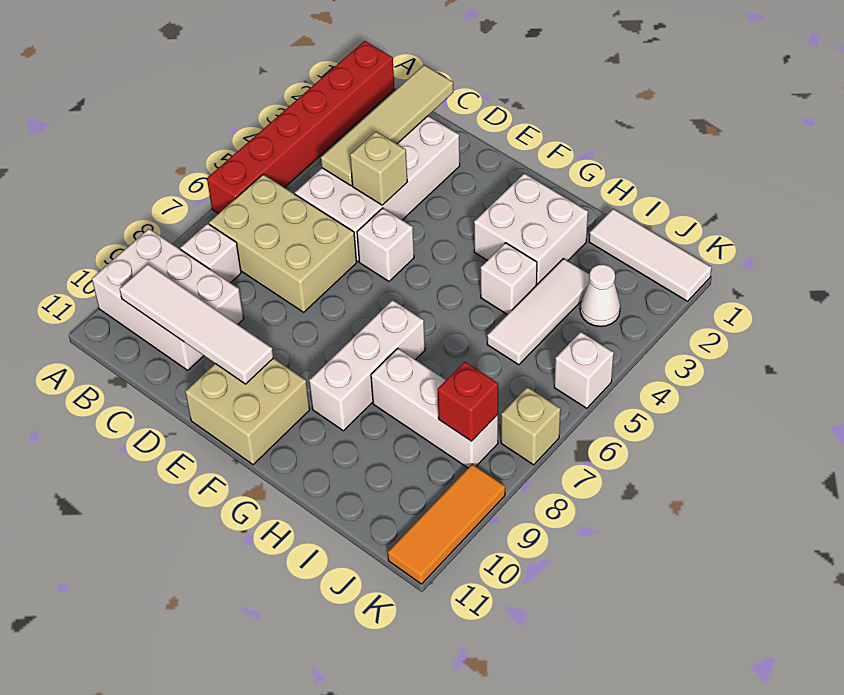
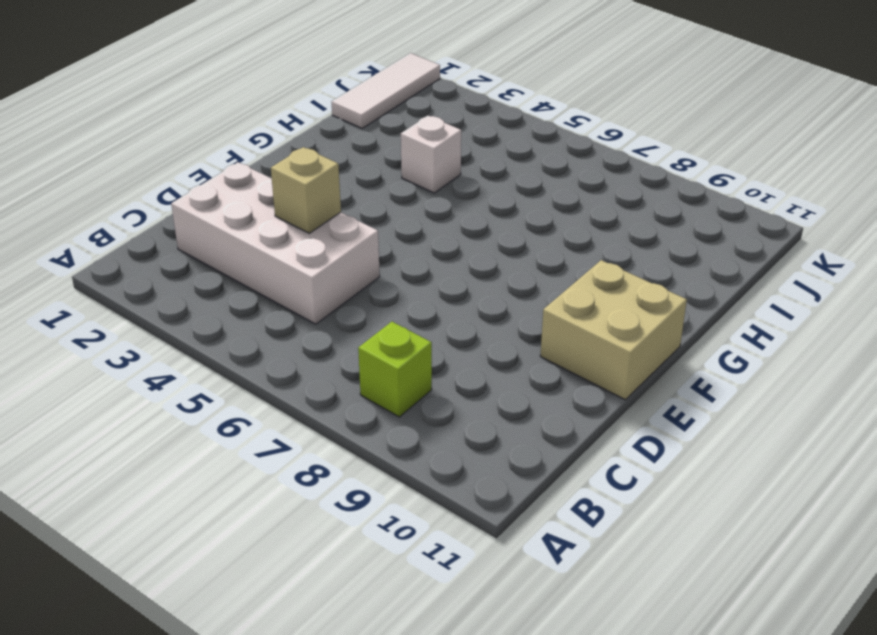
lime brick B8 level 1 -> white brick B8 level 1
none -> red brick A1:A6 level 1
none -> white brick A9:C10 level 1
none -> tan brick B6:D7 level 1

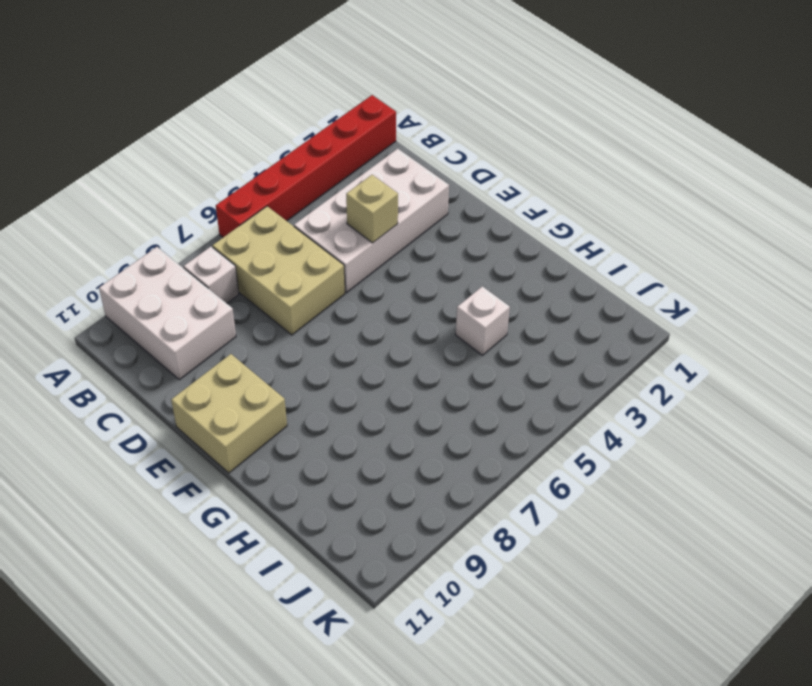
none -> white brick E5 level 1
none -> white brick G2:H3 level 1
none -> white brick G7:G9 level 1

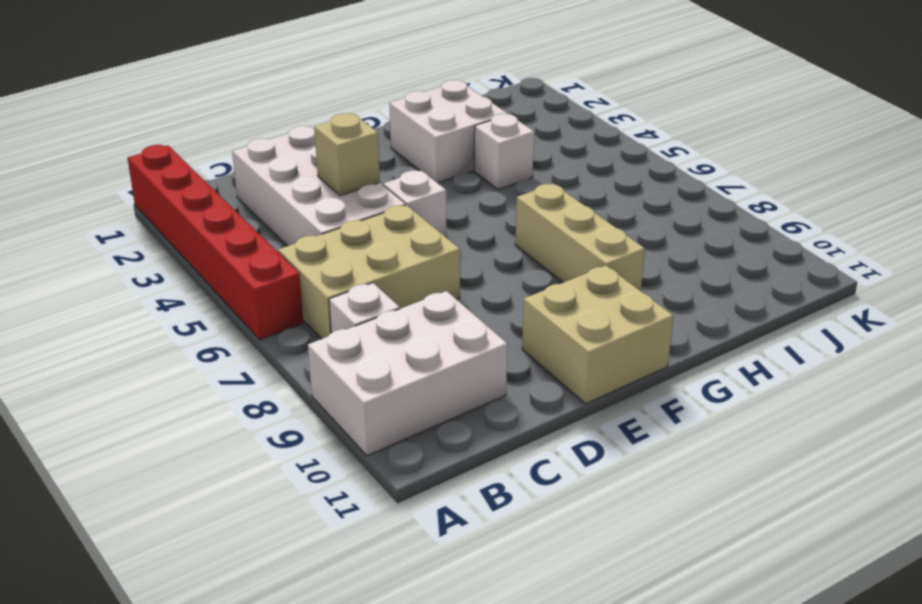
tan brick G7:G9 level 1 -> white brick G7:G9 level 1
none -> white brick H8:J8 level 1
none -> white tile I1:K1 level 1
none -> white tile I3:I5 level 1

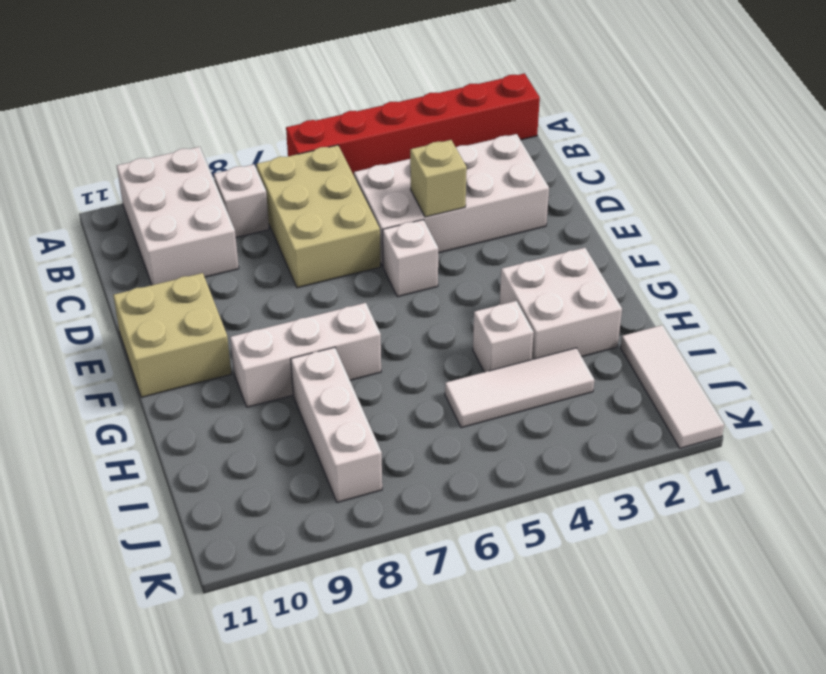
none -> white cone J3 level 1
none -> white brick K5 level 1
none -> tan brick K7 level 1

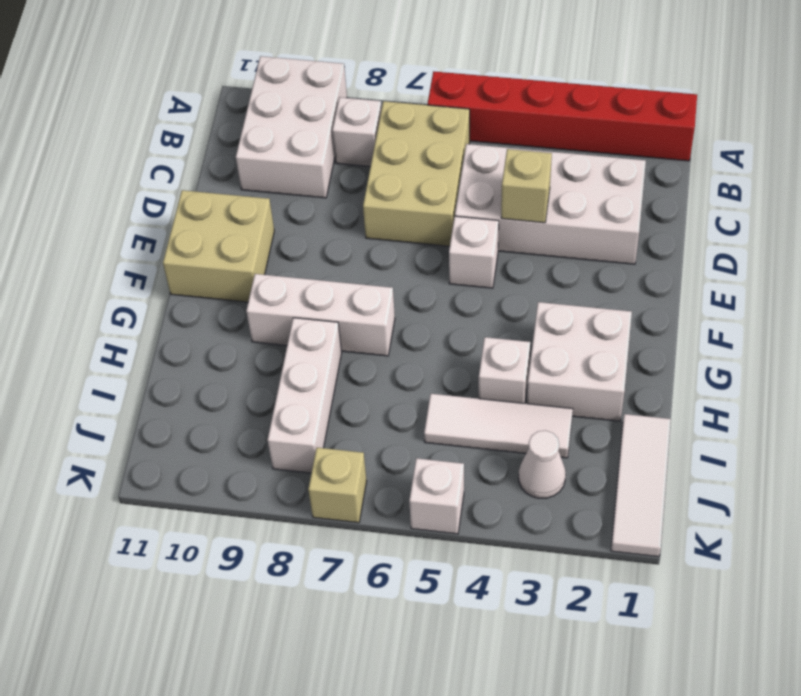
none -> orange tile K9:K11 level 1
none -> white tile B10:E10 level 2
none -> tan tile C1:C4 level 2

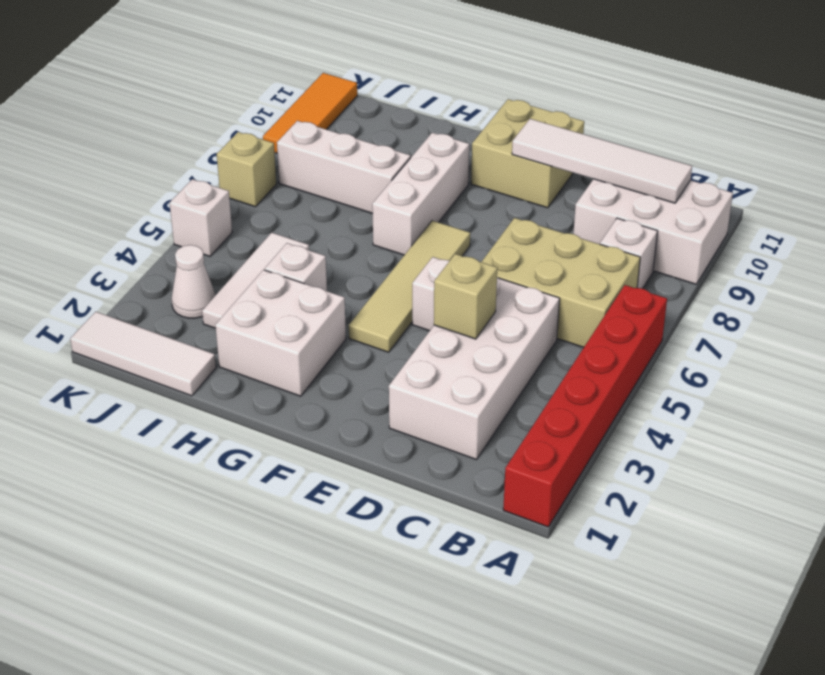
tan tile F4:F7 level 1 -> tan tile C1:C4 level 2
none -> red brick J8 level 2

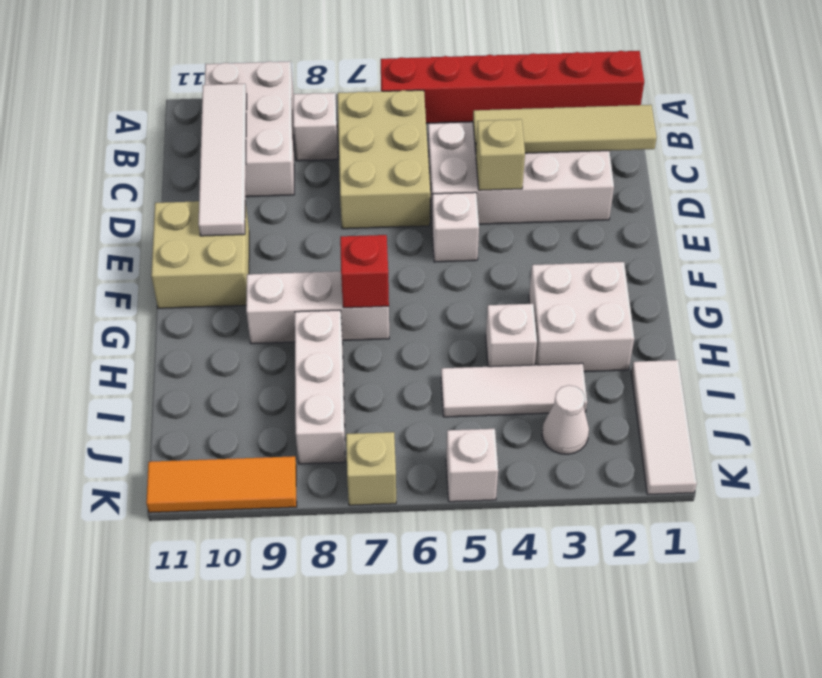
red brick G7 level 2 -> red brick J8 level 2

